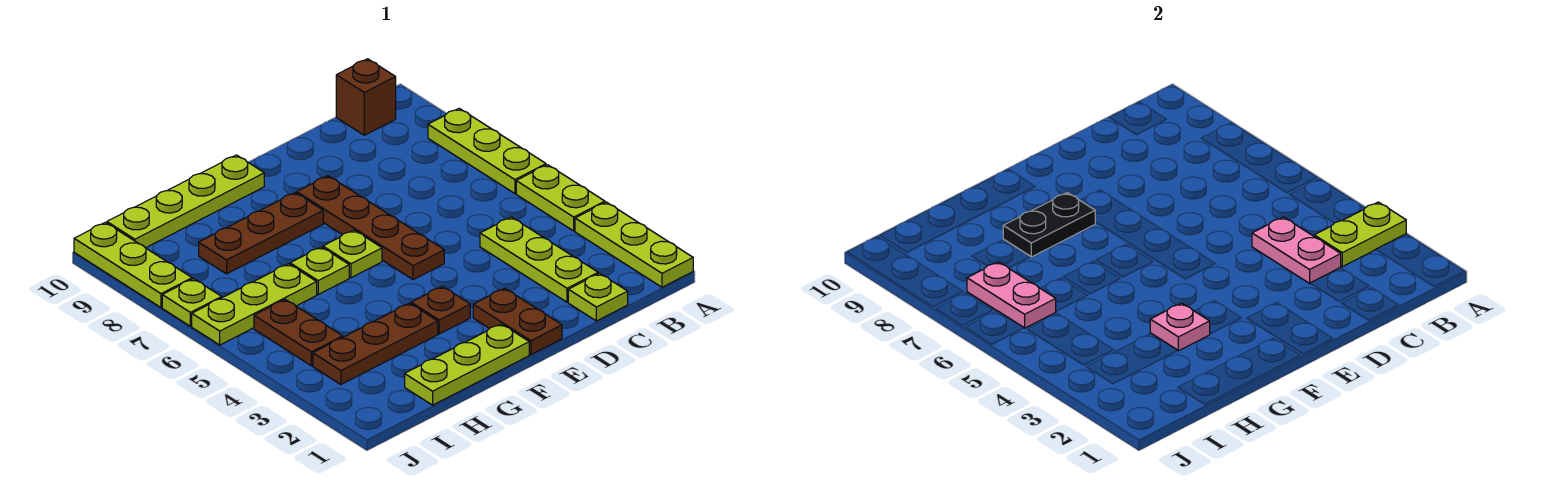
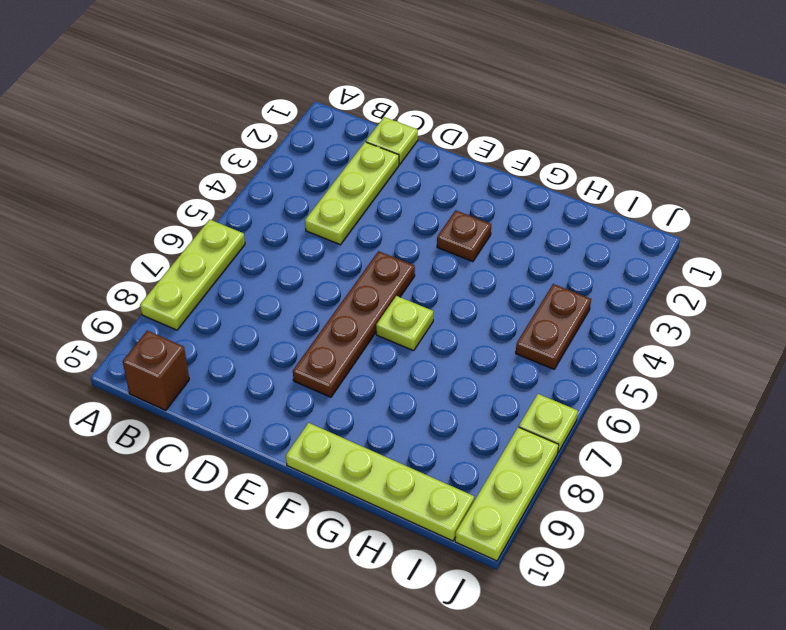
none -> lime plate A1:A3 level 1
none -> lime plate A4:A5 level 1
none -> brown plate E1:E2 level 1

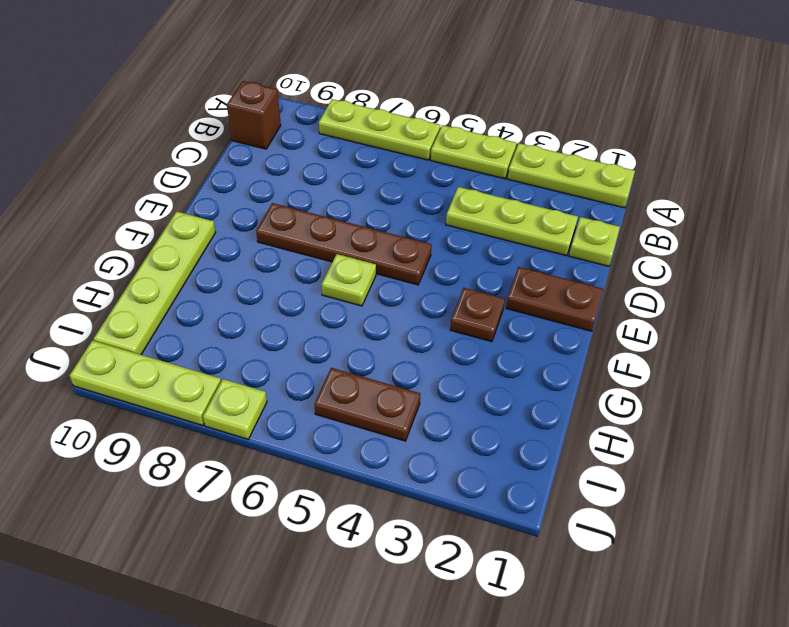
none -> lime plate F1:H1 level 1
none -> brown plate F8:H8 level 1
none -> brown plate G3:I3 level 1

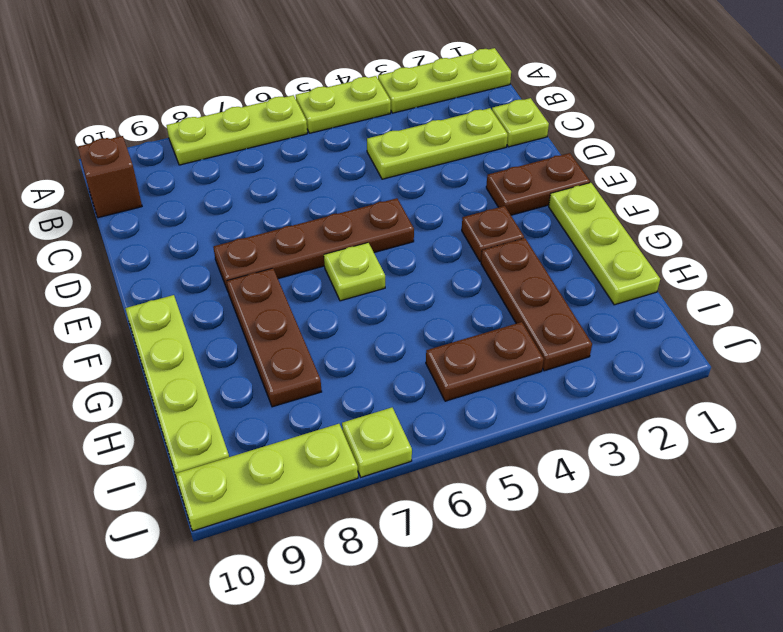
none -> lime plate G6 level 1
none -> lime plate H6:J6 level 1
none -> lime plate A3:B3 level 2

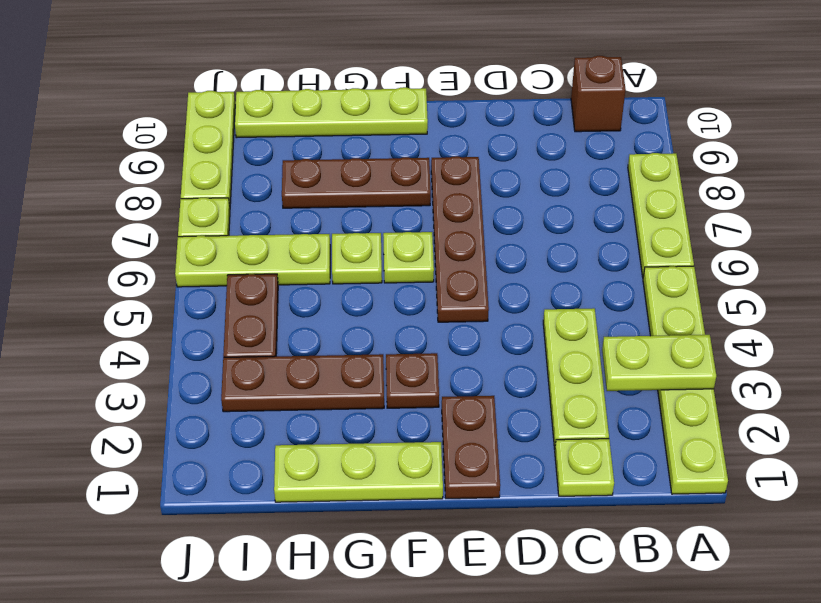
none -> pink plate C3:C4 level 2
none -> black plate F8:G8 level 2
none -> pink plate G3 level 2

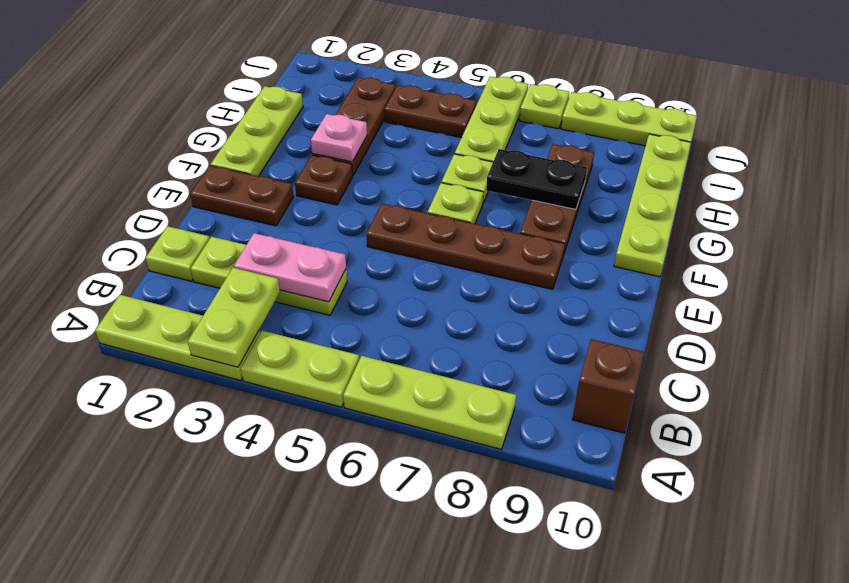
black plate G7:G8 level 2 -> black plate F8:G8 level 2
none -> pink plate I6:I7 level 2

